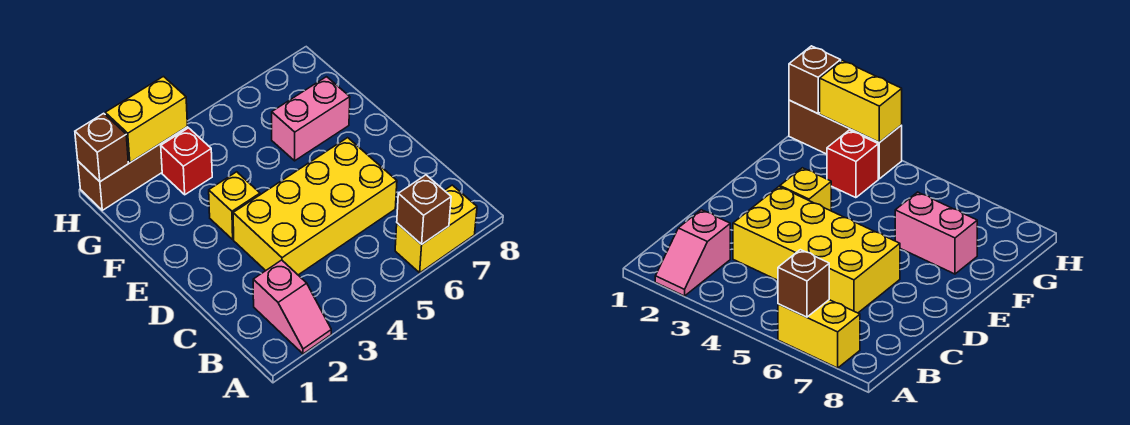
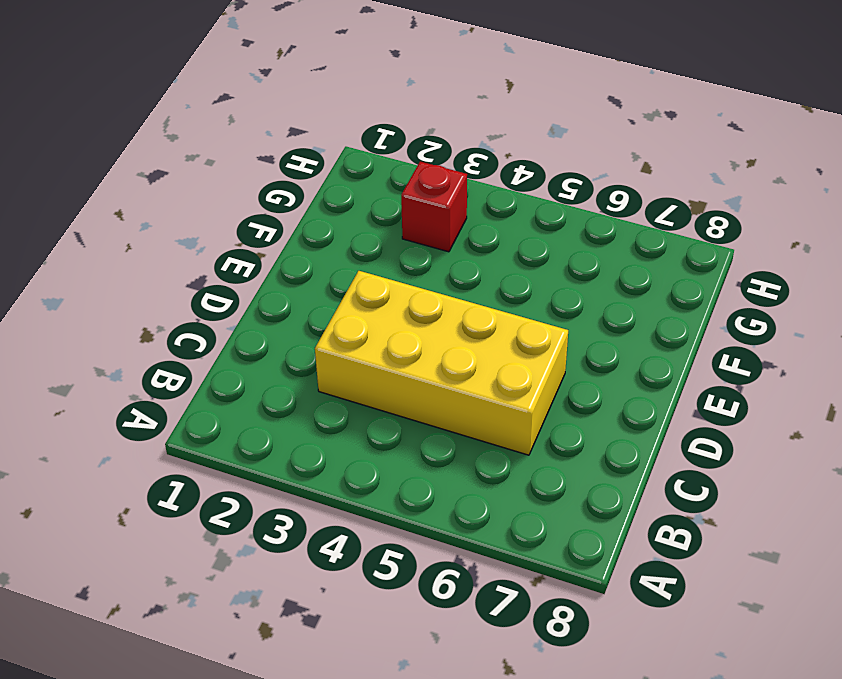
none -> pink slope A2:B2 level 1 top B
none -> yellow brick A6:A7 level 1

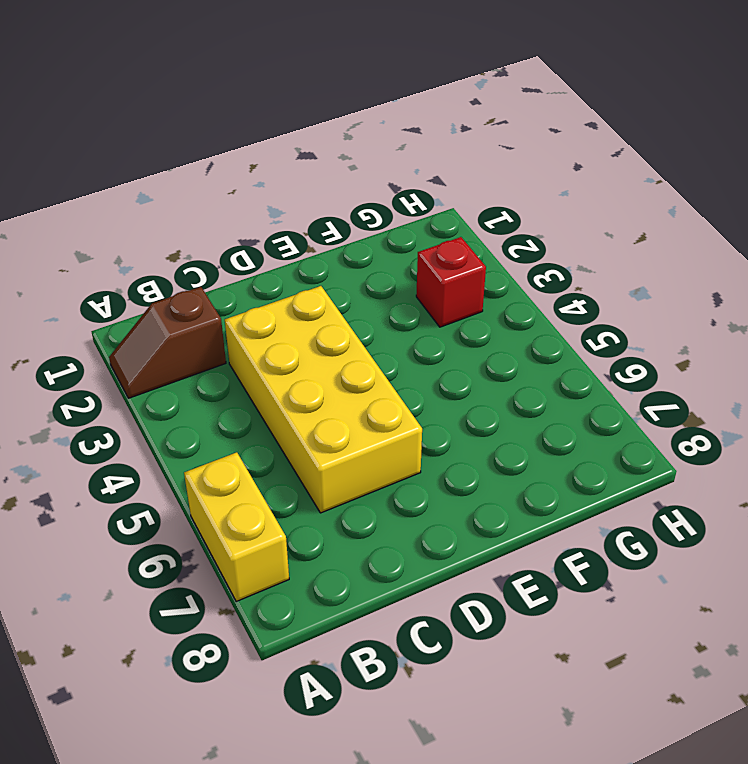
brown slope A2:B2 level 1 top B -> pink slope A2:B2 level 1 top B
none -> yellow brick E3 level 1
none -> pink brick F6:F7 level 1

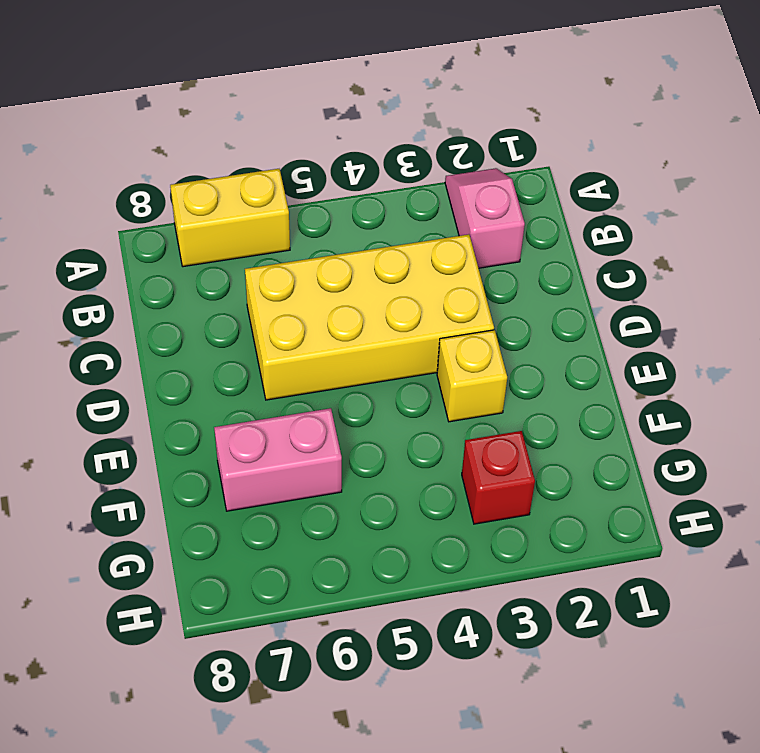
none -> brown brick H1:H3 level 1
none -> brown brick A6 level 2

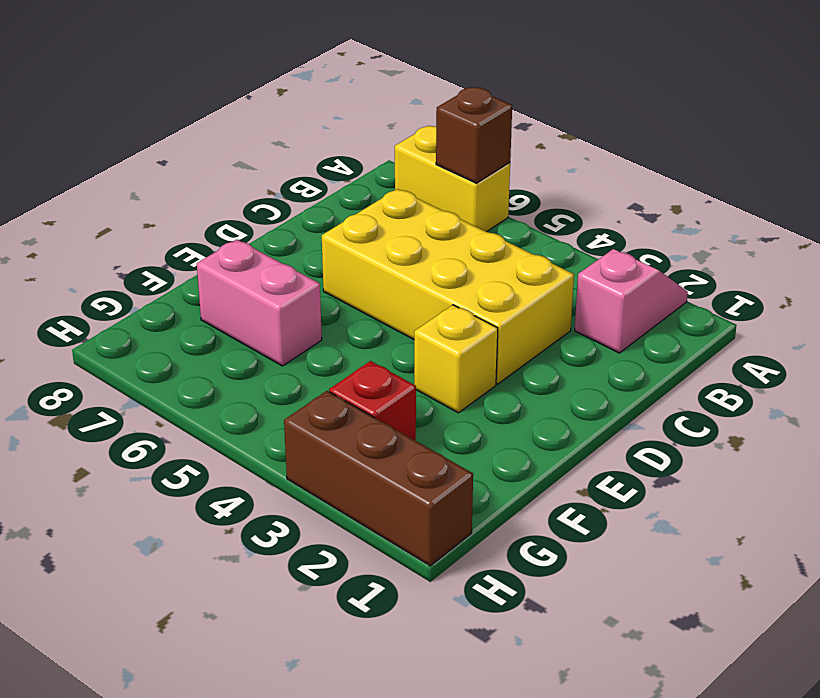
none -> brown brick H1 level 2
none -> yellow brick H2:H3 level 2

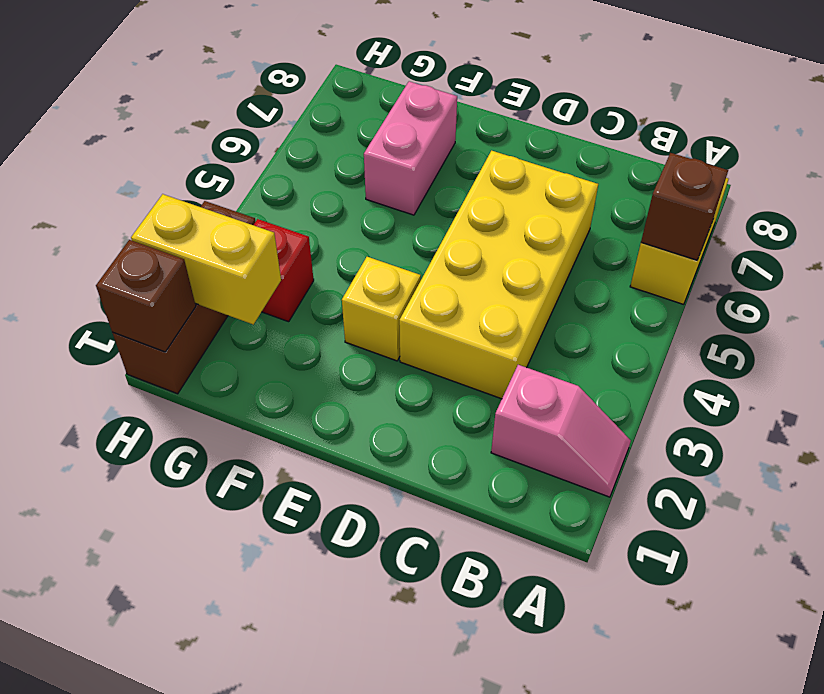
yellow brick G2:H2 level 2 -> yellow brick H2:H3 level 2

